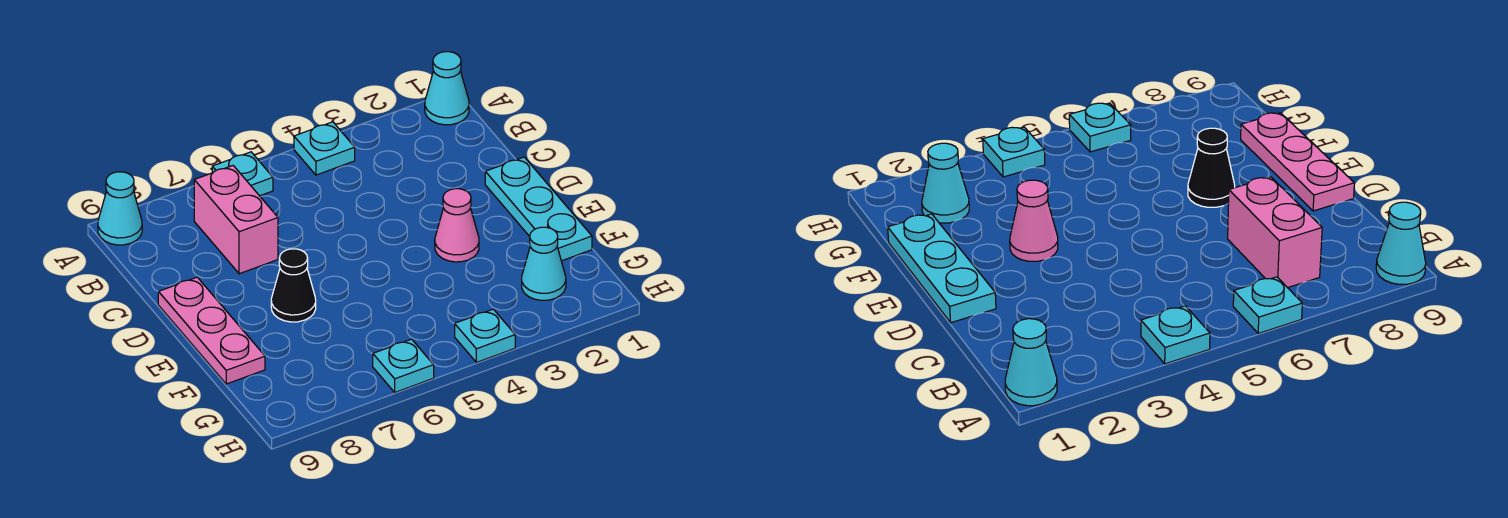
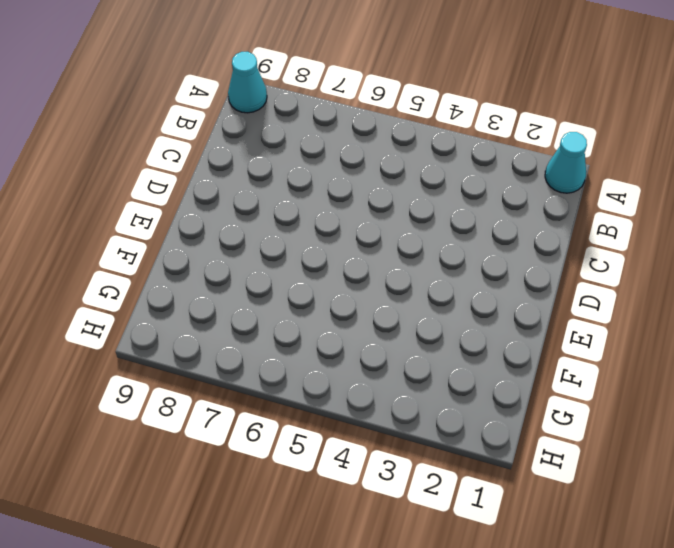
none -> cyan plate A4 level 1
none -> cyan plate A6 level 1
none -> pink brick B7:C7 level 1

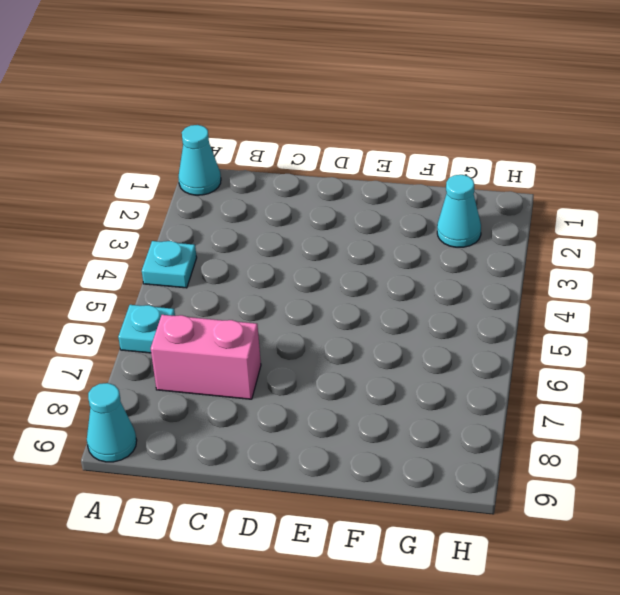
none -> cyan plate D1:F1 level 1
none -> pink plate D9:F9 level 1
none -> pink cone E3 level 1

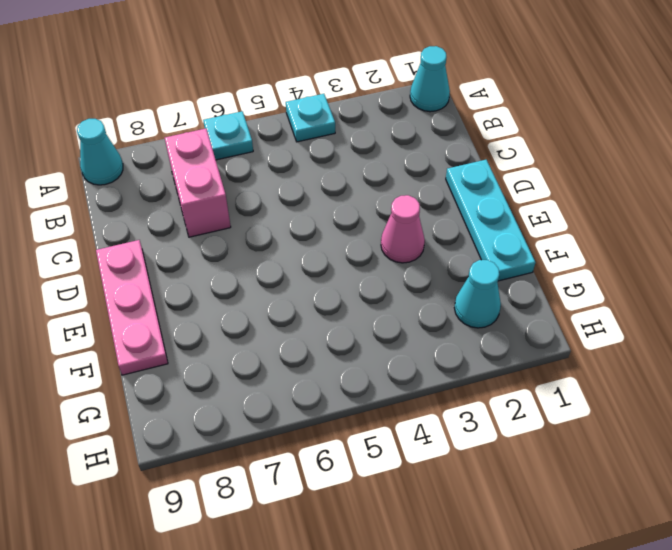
none -> black cone E7 level 1
none -> cyan plate H4 level 1
none -> cyan plate H6 level 1

